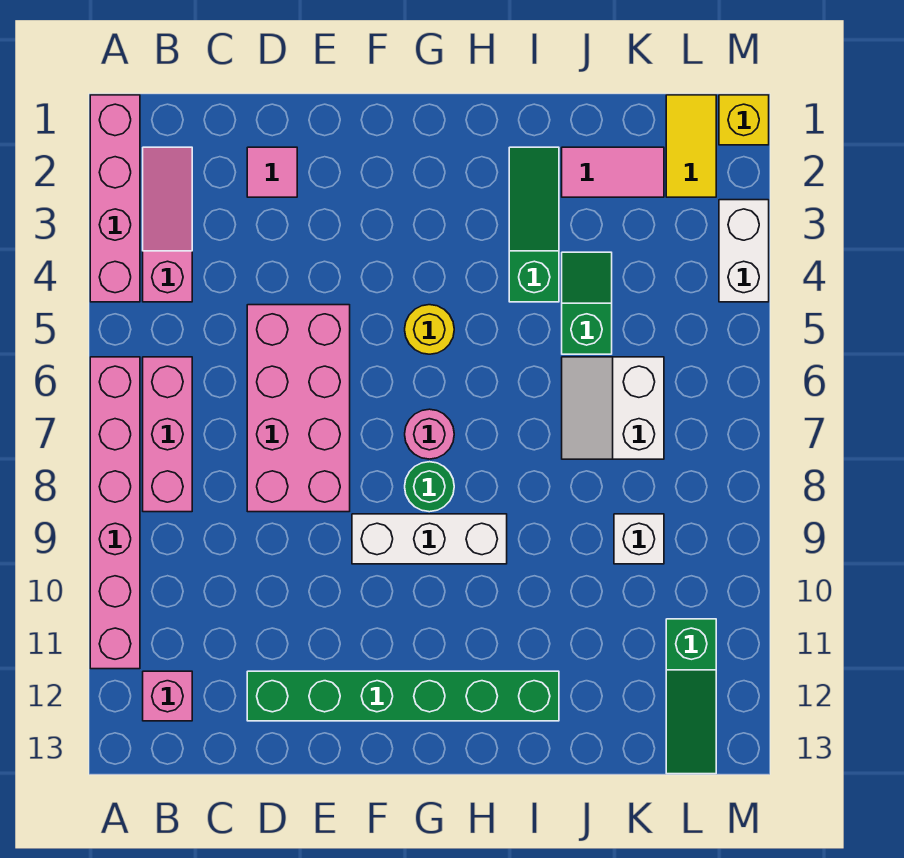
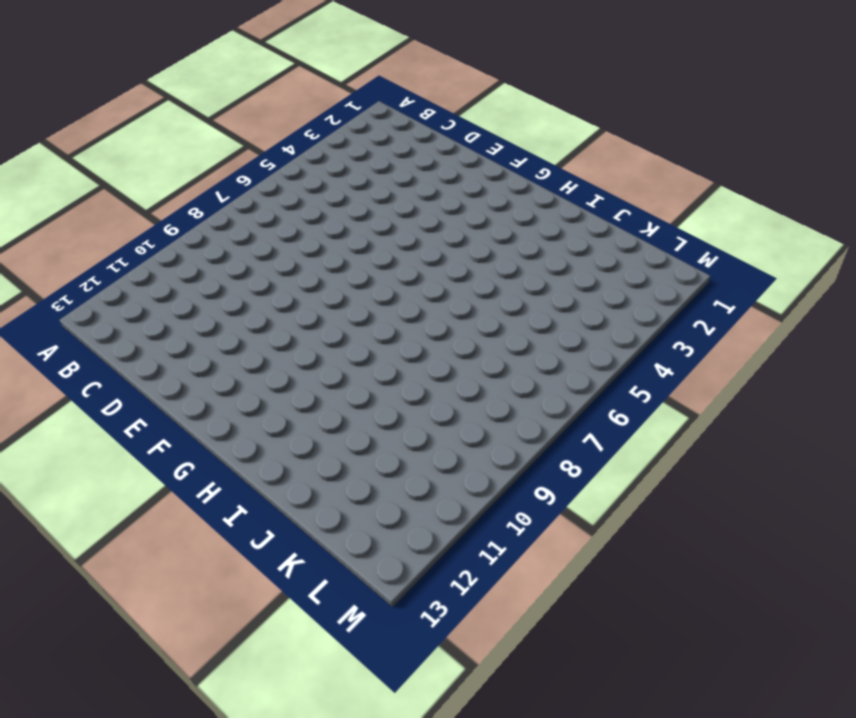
none -> pink brick A1:A4 level 1
none -> pink brick A6:A11 level 1
none -> pink slope B2:B4 level 1 top 4

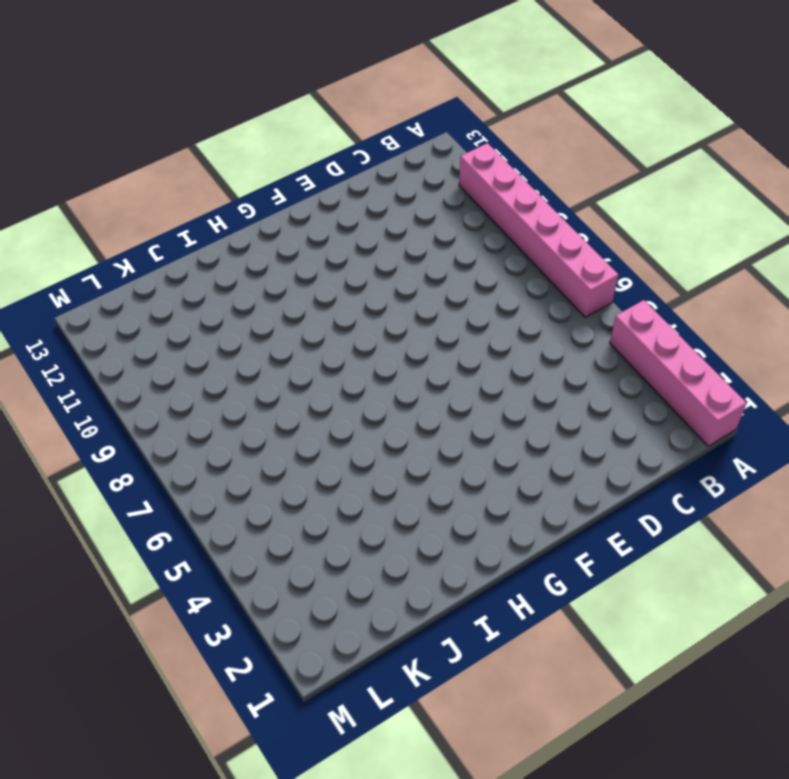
none -> pink slope B2:B4 level 1 top 4
none -> pink brick B6:B8 level 1
none -> pink brick B12 level 1

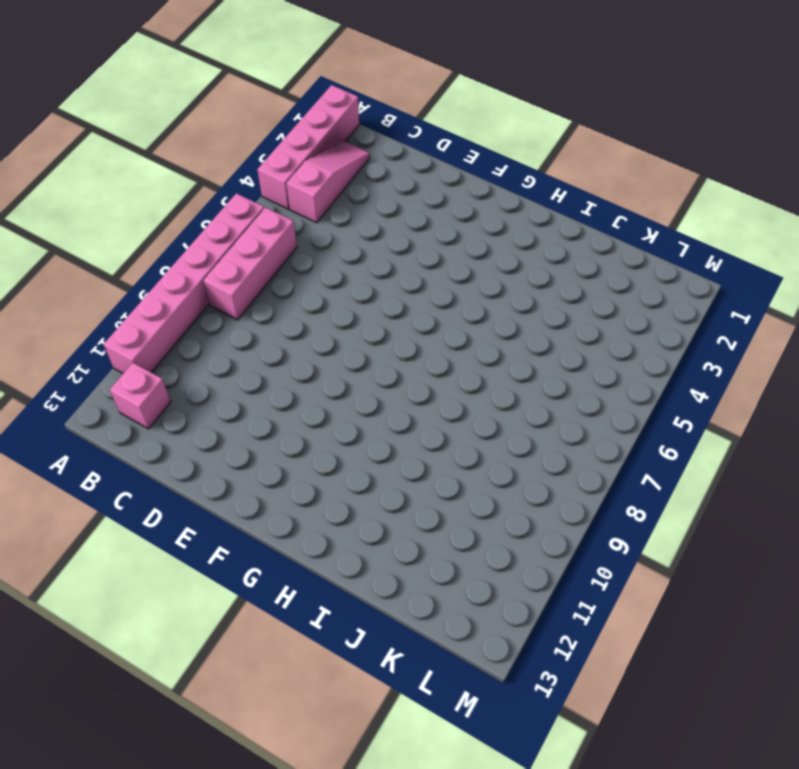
none -> pink tile D2 level 1
none -> pink brick D5:E8 level 1
none -> green brick D12:I12 level 1

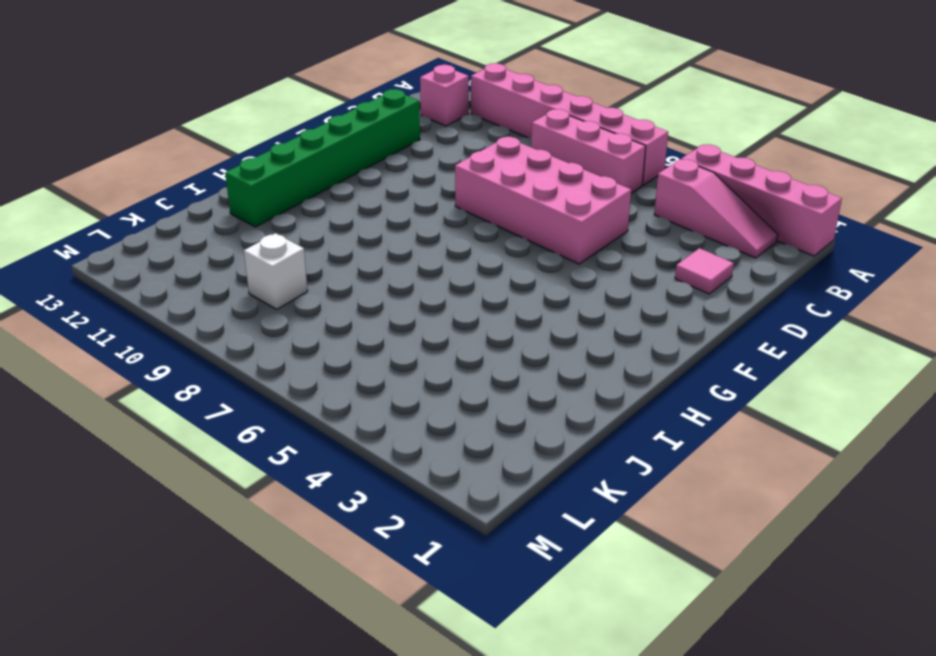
none -> white brick F9:H9 level 1
none -> yellow round brick G5 level 1
none -> pink round brick G7 level 1

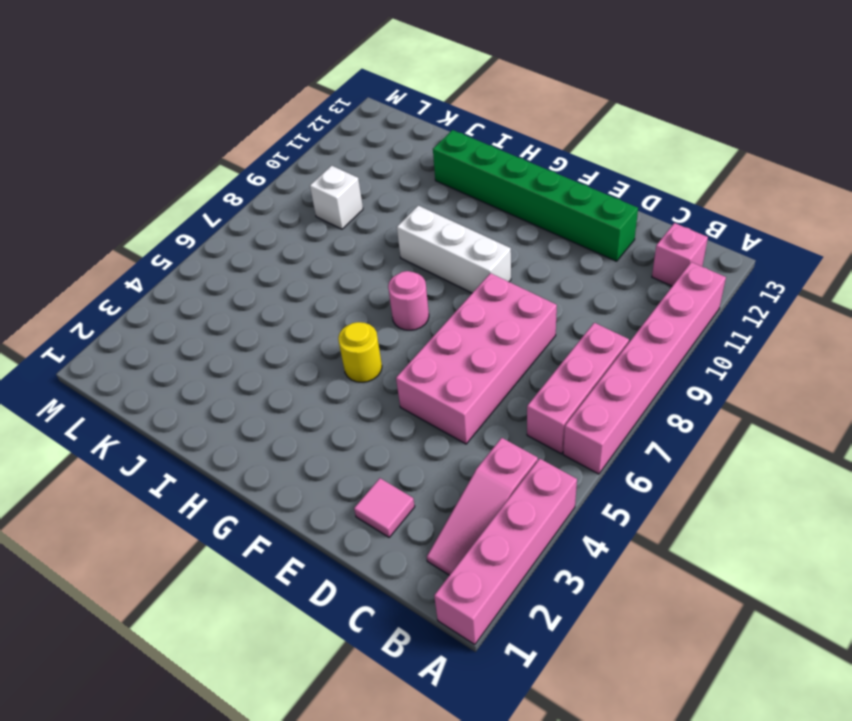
none -> green round brick G8 level 1
none -> green slope I2:I4 level 1 top 4
none -> pink tile J2:K2 level 1

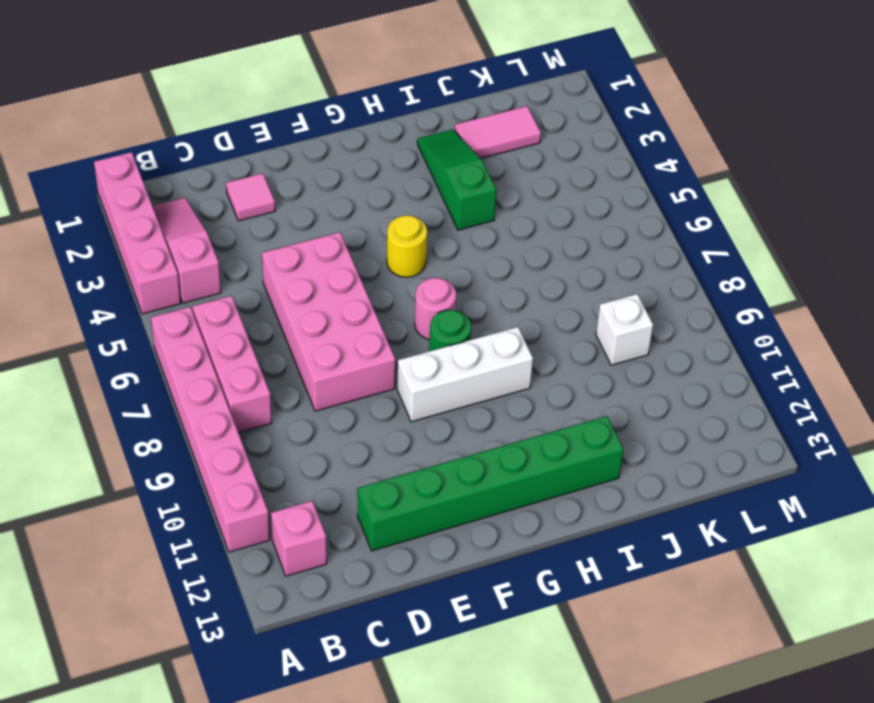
none -> green slope J4:J5 level 1 top 5
none -> white slope J6:K7 level 1 top K
none -> yellow tile L1:L2 level 1

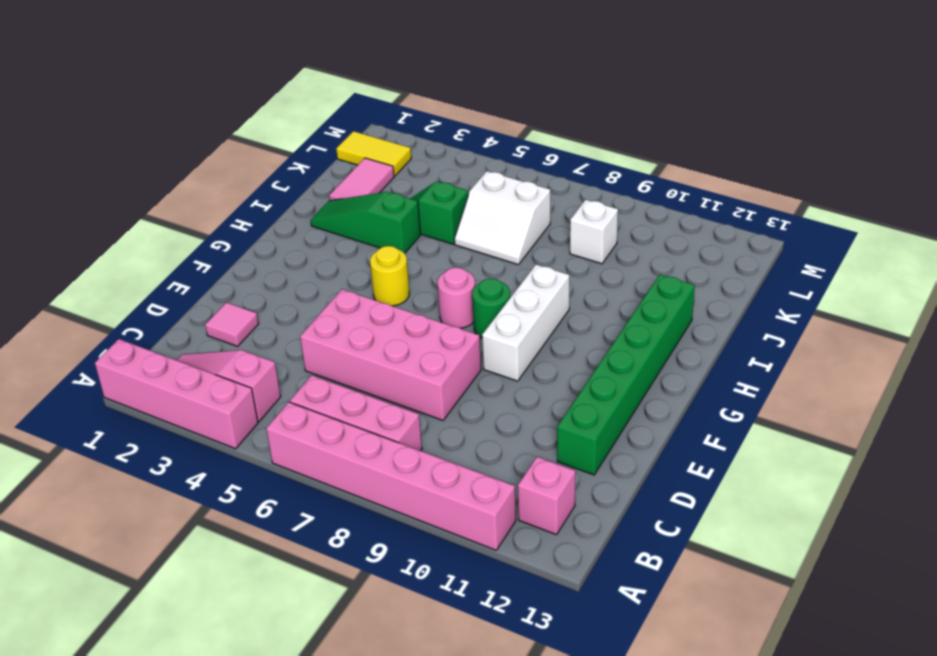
none -> green slope L11:L13 level 1 top 11
none -> yellow brick M1 level 1
none -> white brick M3:M4 level 1

